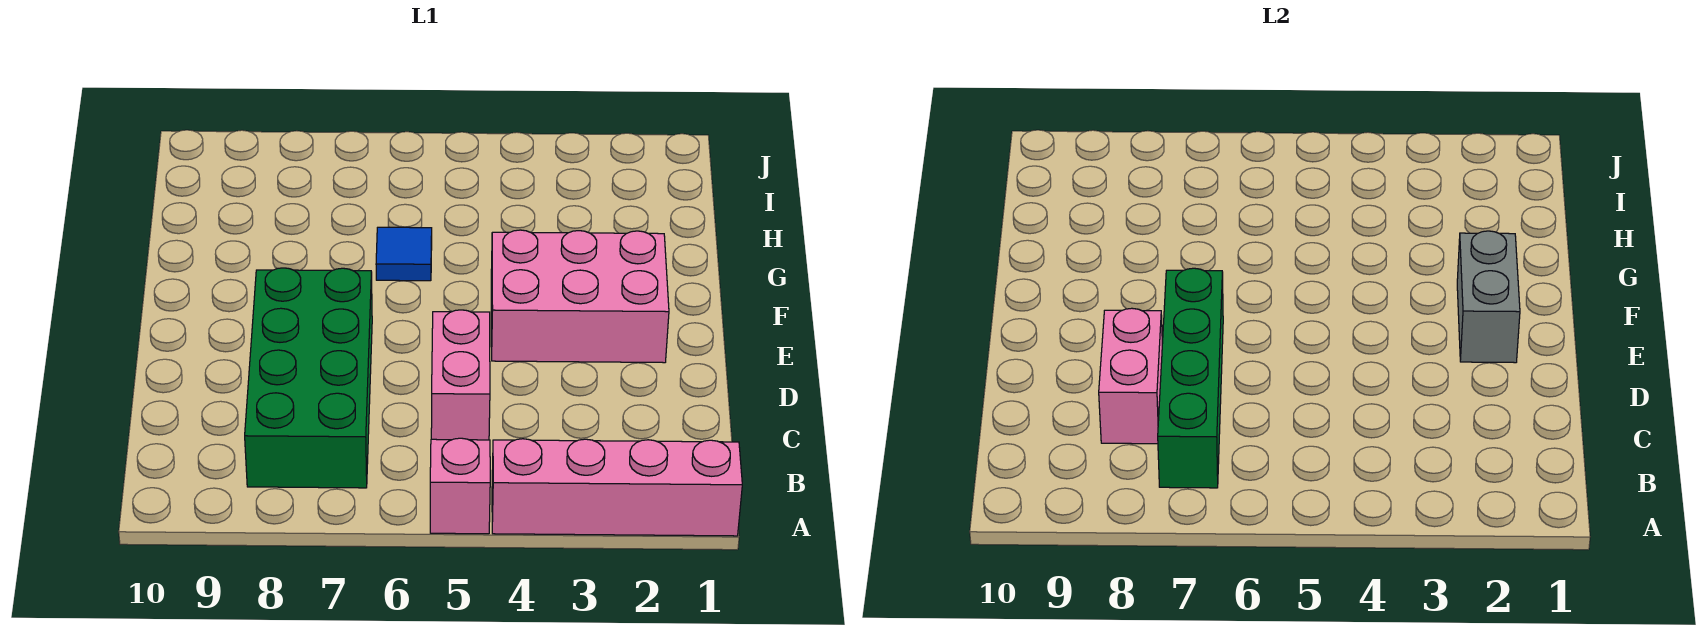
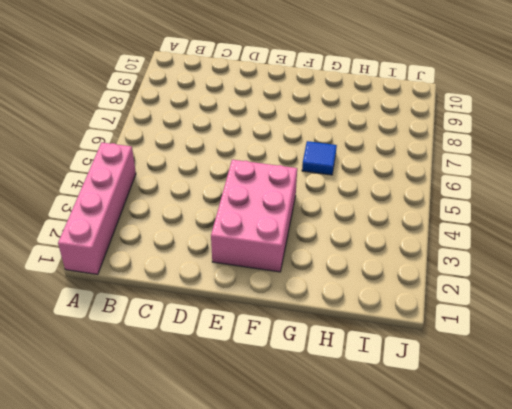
none -> pink brick A5 level 1
none -> green brick B7:E8 level 1

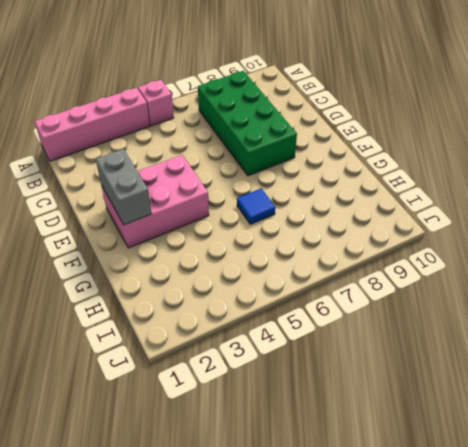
none -> pink brick C5:D5 level 1
none -> green brick B7:E7 level 2

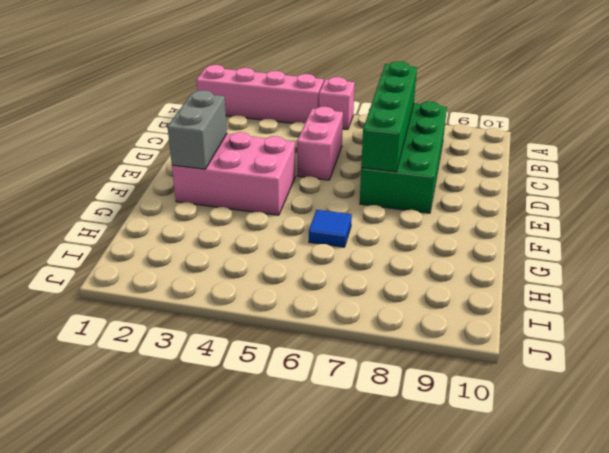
none -> pink brick C8:D8 level 2

